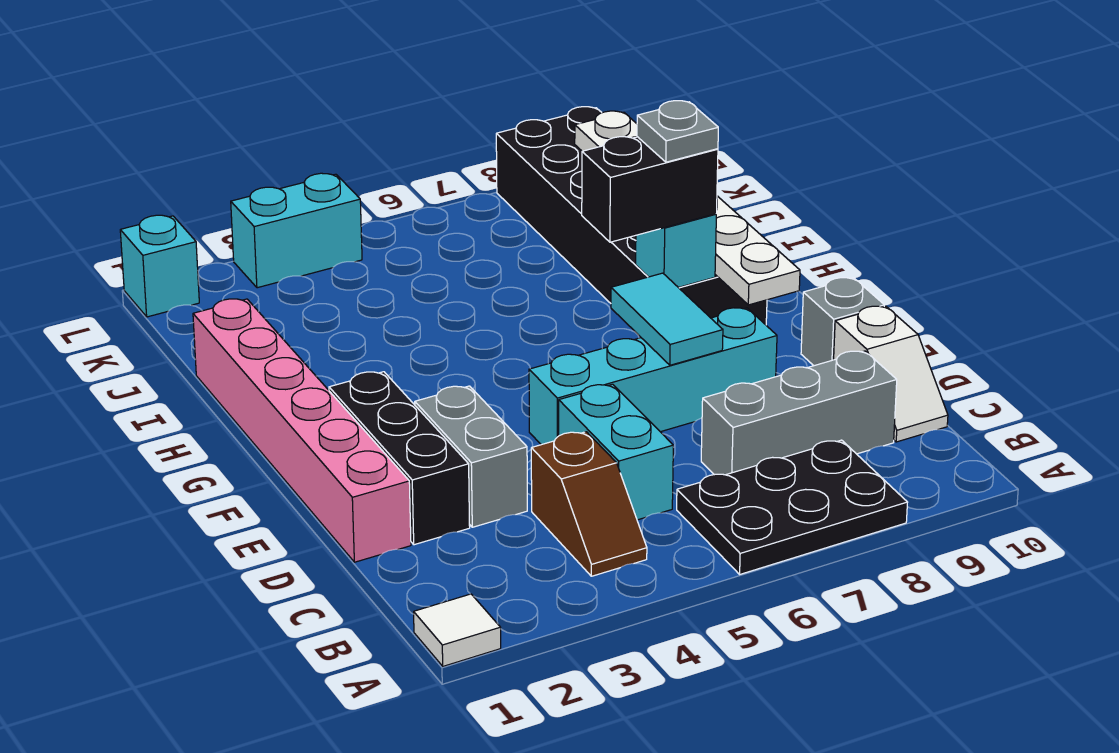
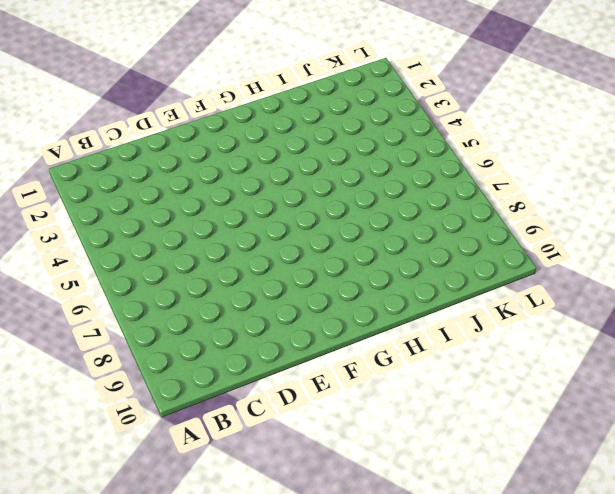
none -> white tile A1 level 1
none -> black plate A6:B8 level 1
none -> brown slope B4:C4 level 1 top C

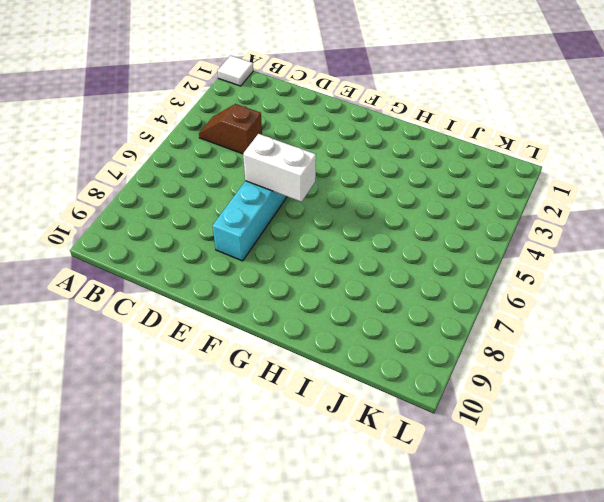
white brick E6:F6 level 2 -> none
none -> black plate A6:B8 level 1
none -> cyan brick C5:D5 level 1
none -> grey brick C7:C9 level 1

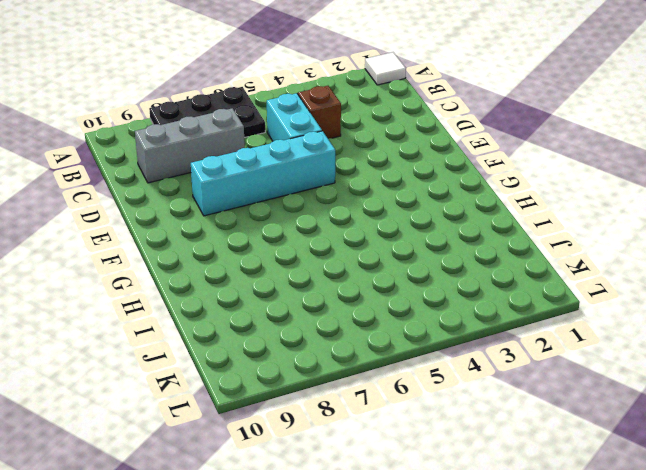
none -> white slope C10:D10 level 1 top D
none -> pink brick D1:I1 level 1
none -> black brick D2:F2 level 1

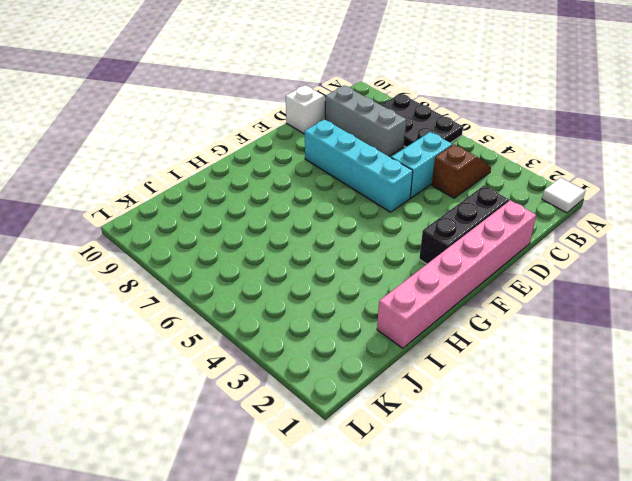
none -> grey brick D3:E3 level 1
none -> grey brick E10 level 1
none -> black brick G8:L9 level 1

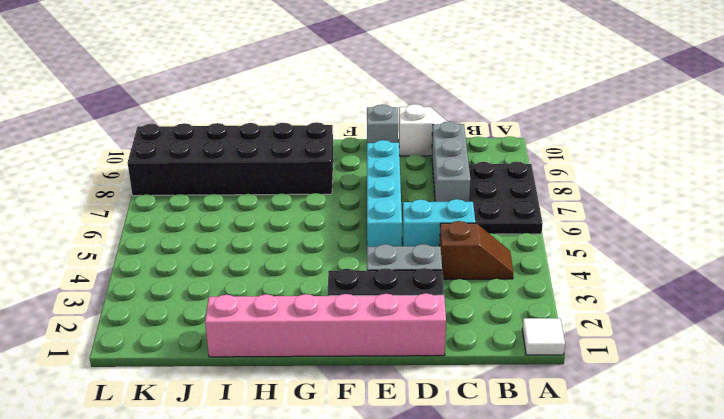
none -> cyan brick L1 level 1
none -> cyan brick L3:L4 level 1
none -> cyan tile E7:F7 level 2

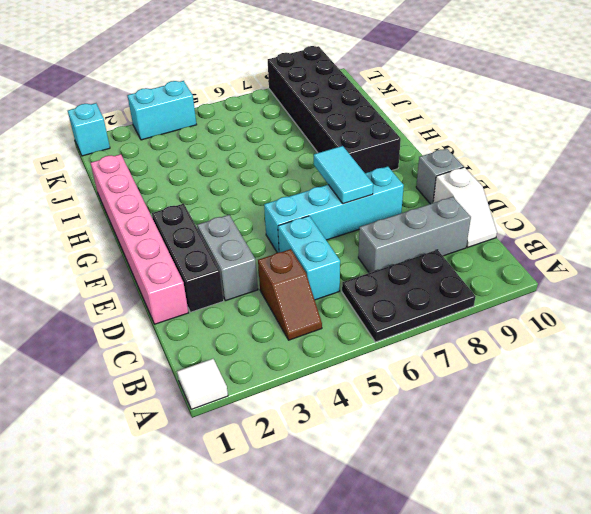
none -> white plate F9:K9 level 2
none -> cyan brick G8 level 2
none -> black brick G7:G8 level 3

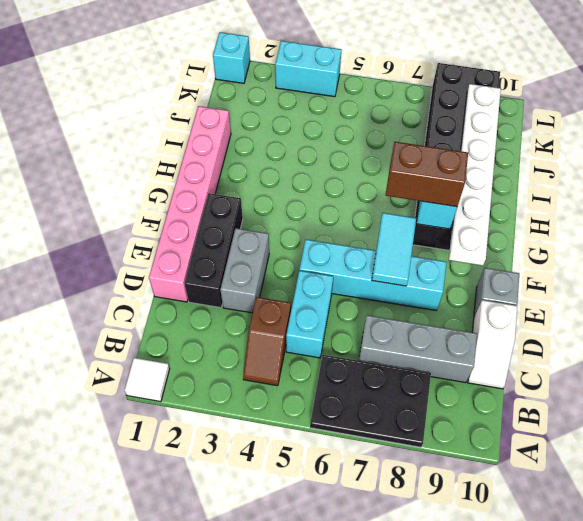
brown brick G7:G8 level 3 -> black brick G7:G8 level 3
none -> grey plate G8 level 4

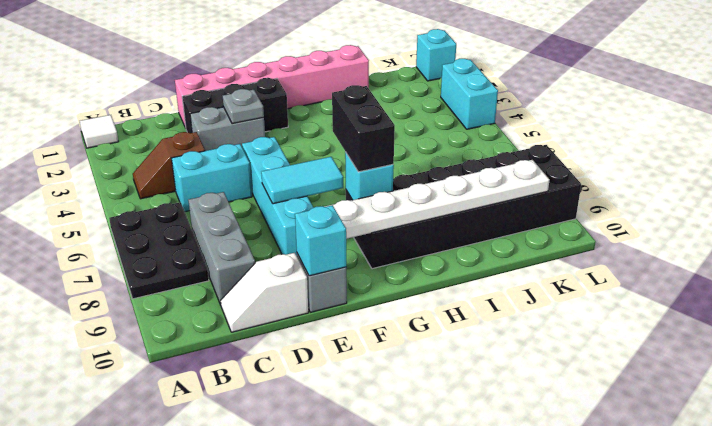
grey plate E3 level 2 -> grey plate G8 level 4
cyan brick E10 level 2 -> none

